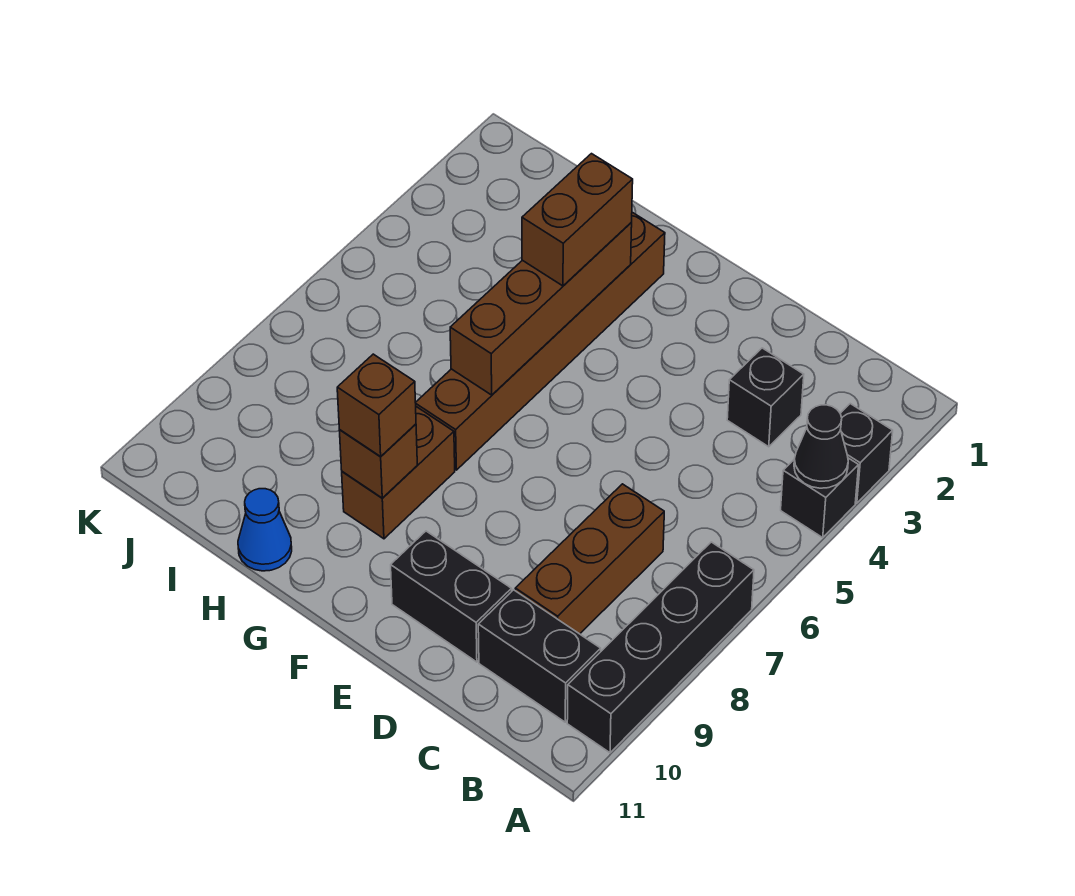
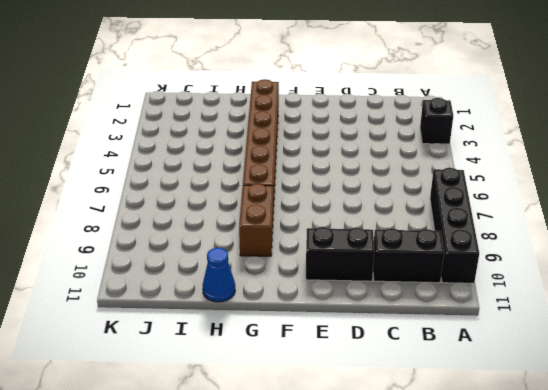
none -> black brick A4 level 1
none -> black brick C3 level 1
none -> brown brick C7:C9 level 1

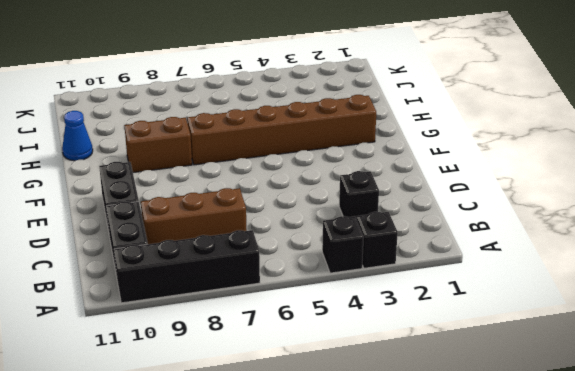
none -> black cone A4 level 2
none -> brown brick G3:G6 level 2
none -> brown brick G9 level 2

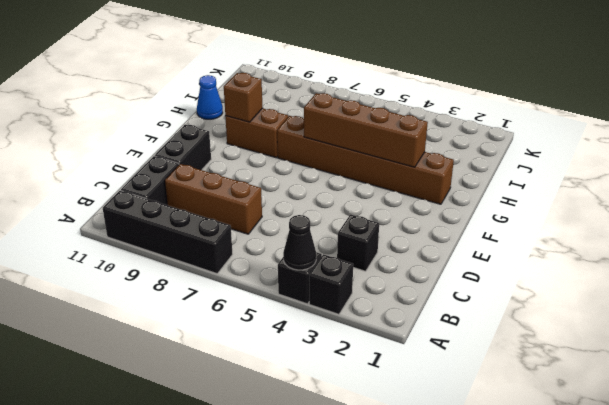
none -> brown brick G3:G4 level 3
none -> brown brick G9 level 3

